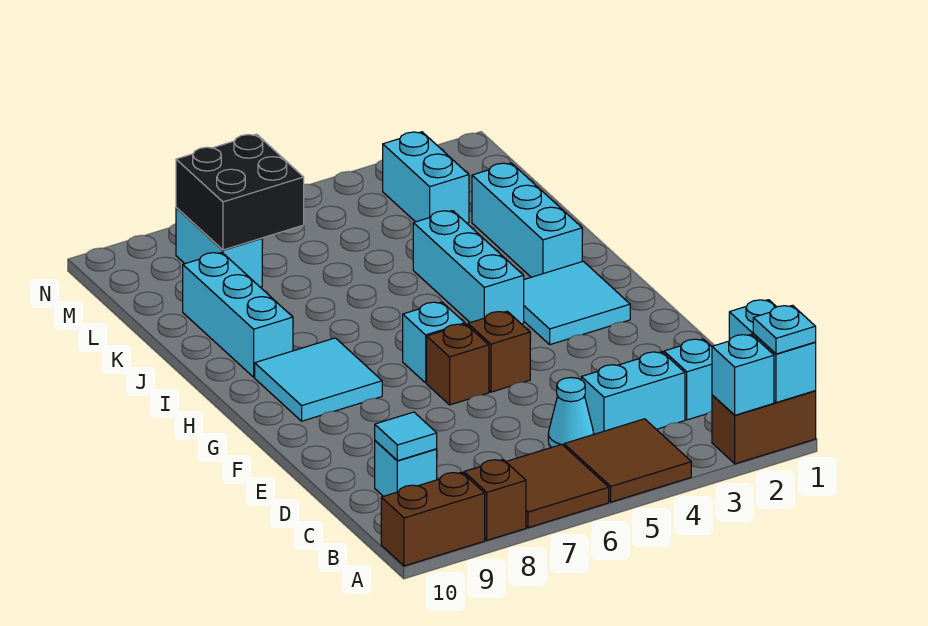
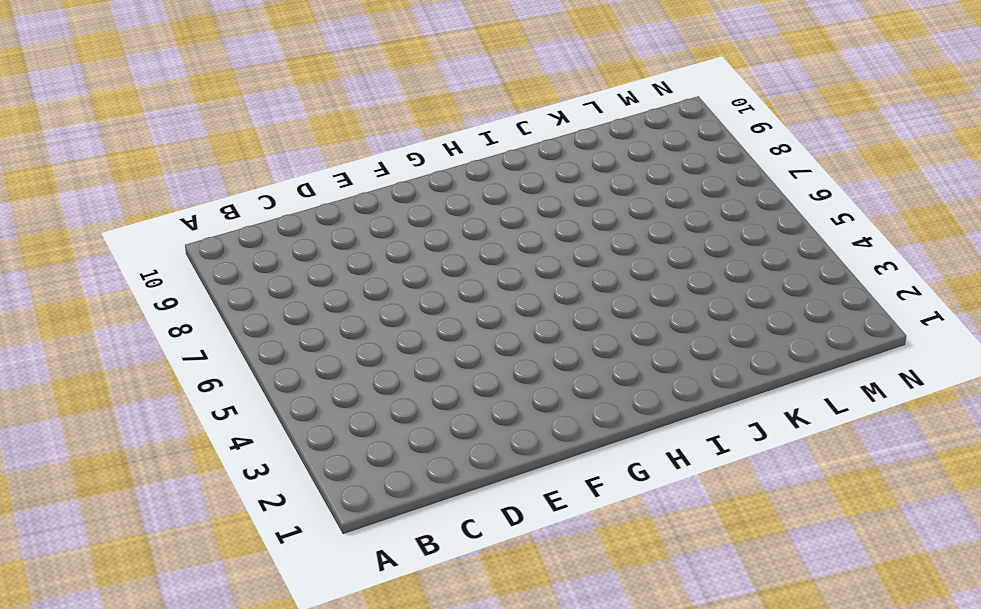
none -> brown brick A1:A2 level 1
none -> brown tile A4:B5 level 1
none -> brown tile A6:B7 level 1

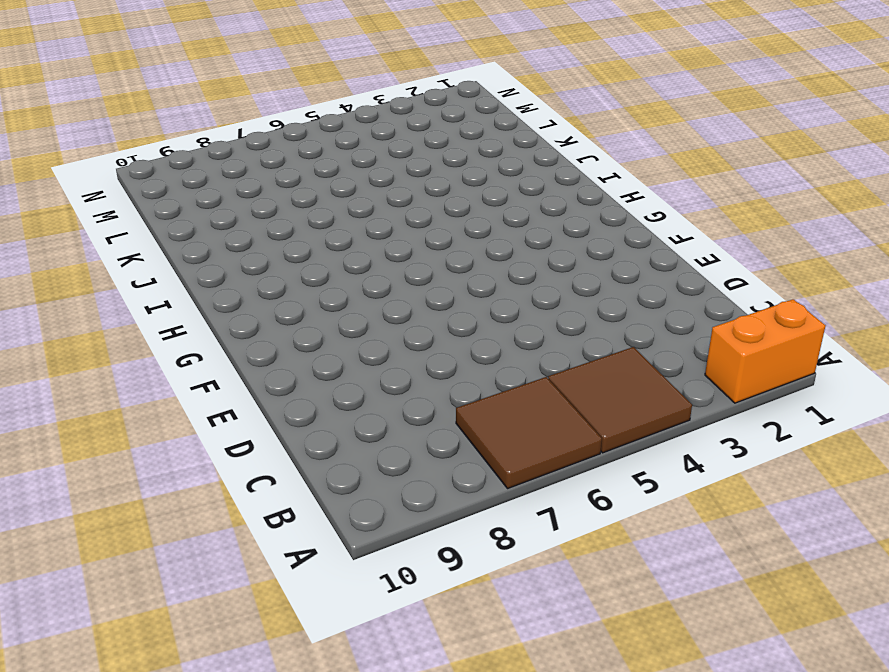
orange brick A1:A2 level 1 -> brown brick A1:A2 level 1
none -> brown brick A8 level 1
none -> brown brick A9:A10 level 1
none -> cyan brick C2 level 1

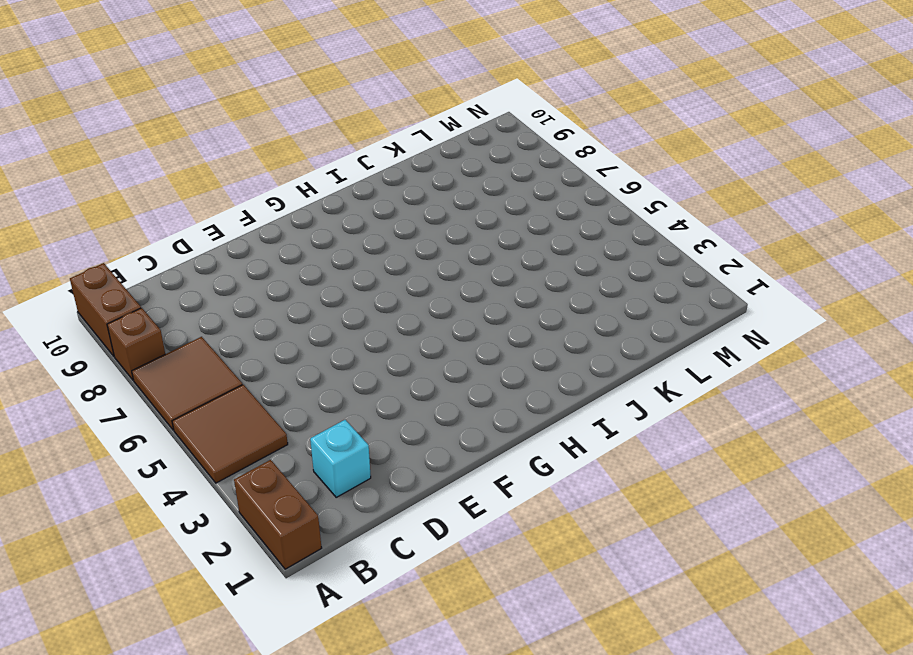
none -> cyan brick C3:C4 level 1
none -> cyan cone C5 level 1
none -> cyan brick C9 level 1

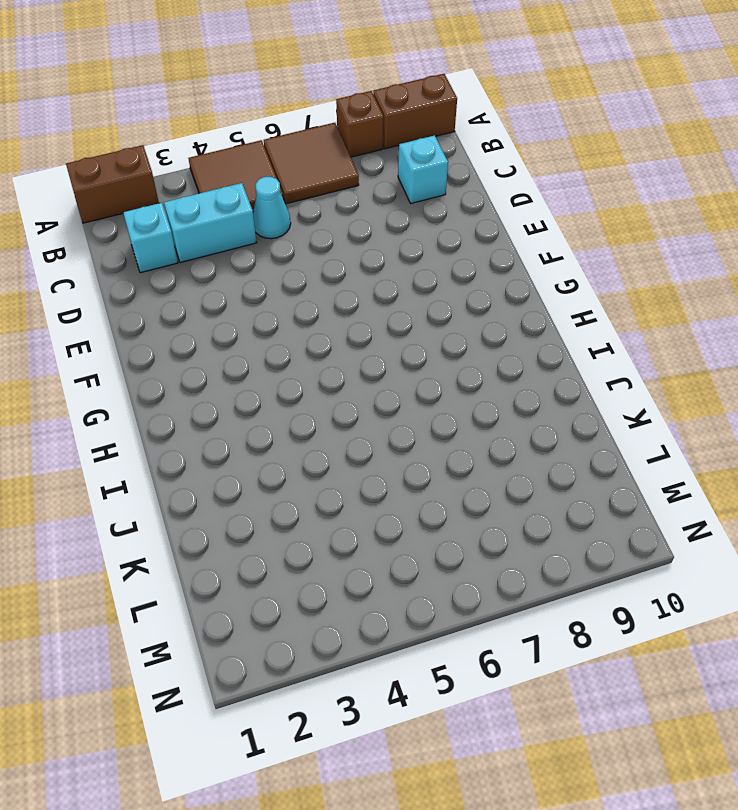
none -> brown brick F5 level 1
none -> brown brick F6 level 1
none -> cyan tile G2:H3 level 1

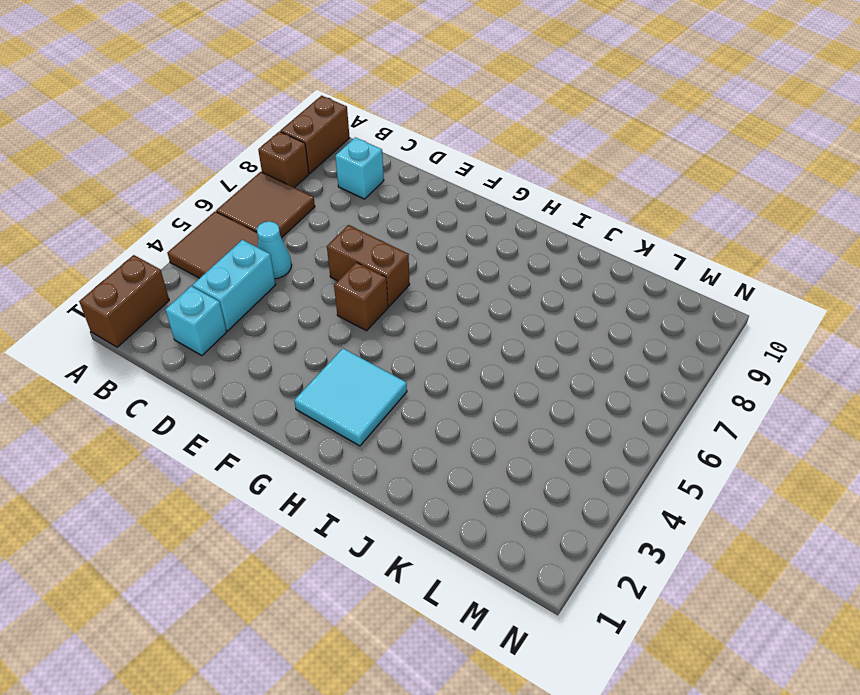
brown brick E6:F6 level 1 -> brown brick F6 level 1
none -> cyan brick G6 level 1
none -> cyan tile G8:H9 level 1
none -> cyan brick H4:J4 level 1

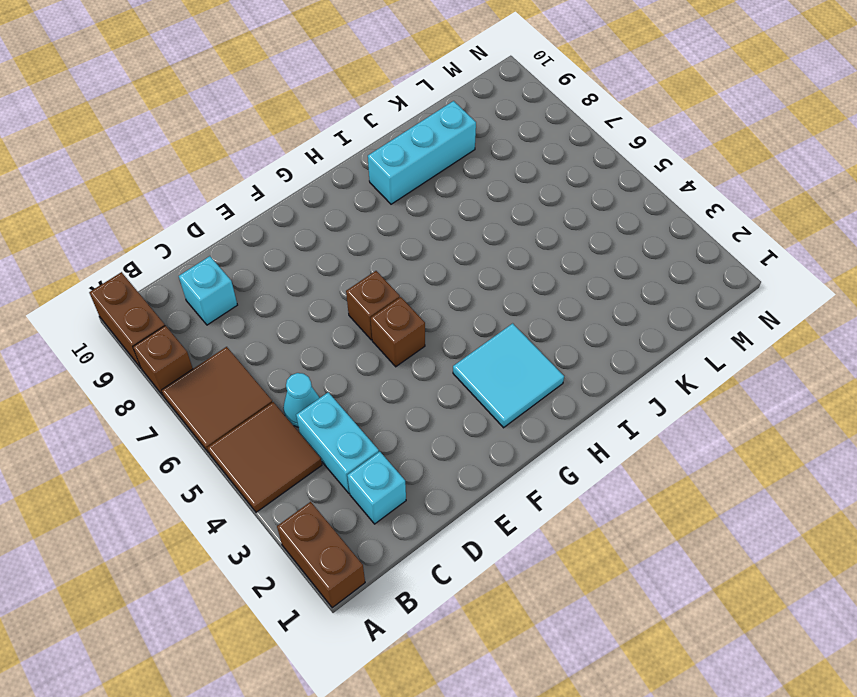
none -> cyan brick G6 level 1
none -> cyan tile G8:H9 level 1
none -> cyan brick H4:J4 level 1

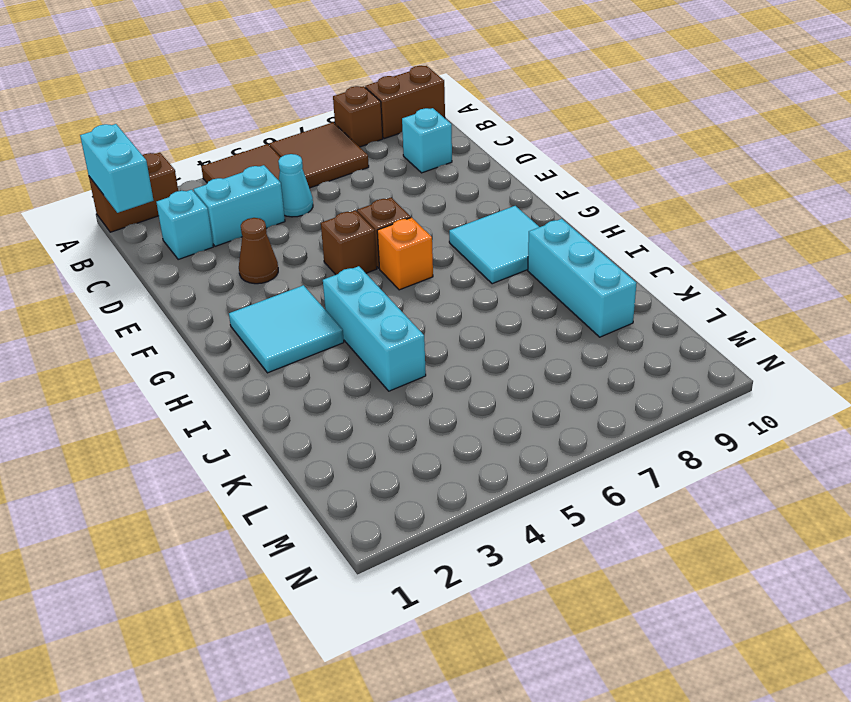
brown cone E3 level 1 -> none
orange brick G6 level 1 -> cyan brick G6 level 1
none -> cyan brick I2:K2 level 1
none -> cyan brick L3:M3 level 1
none -> cyan brick L8:M8 level 1

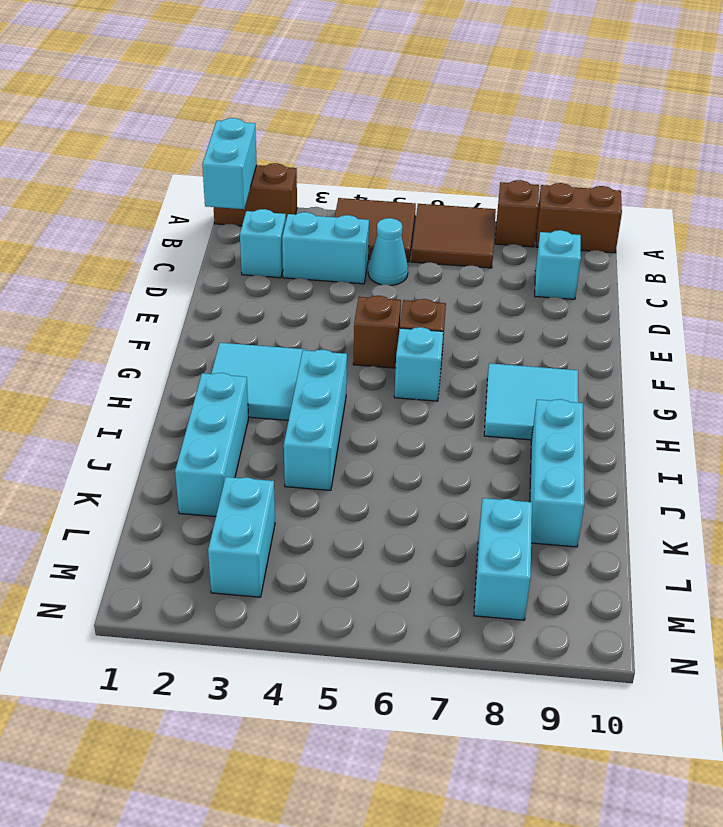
none -> cyan brick A2 level 2
none -> cyan tile C9 level 2
none -> black brick L7:M8 level 2

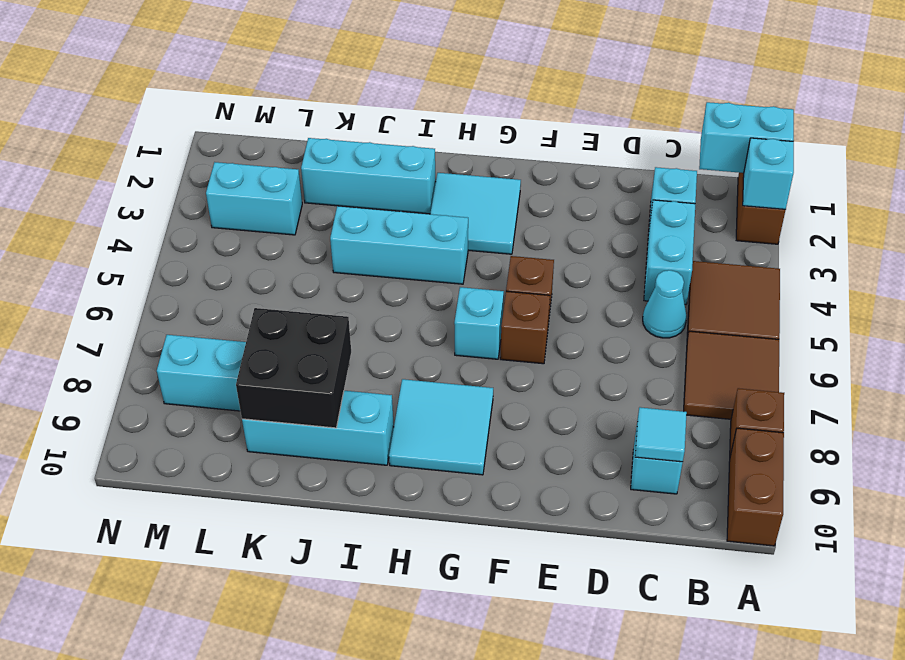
black brick J8:K9 level 2 -> black brick L7:M8 level 2
none -> cyan plate A1 level 3

